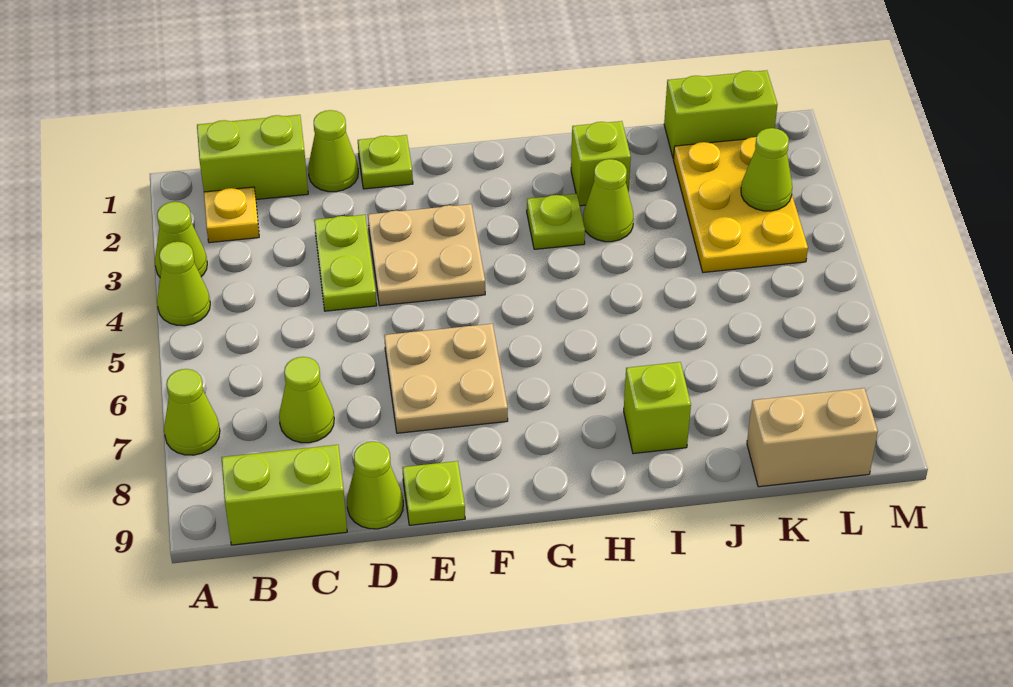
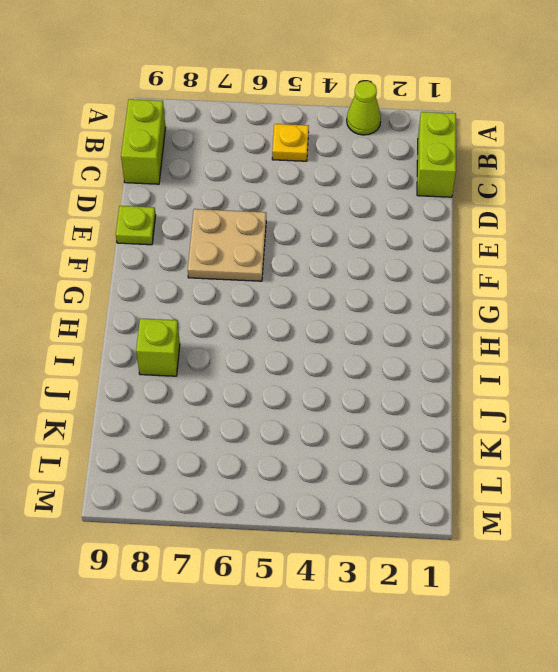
yellow plate B5 level 1 -> yellow plate B2 level 1
none -> lime cone A4 level 1
none -> lime cone A7 level 1
none -> lime cone C7 level 1

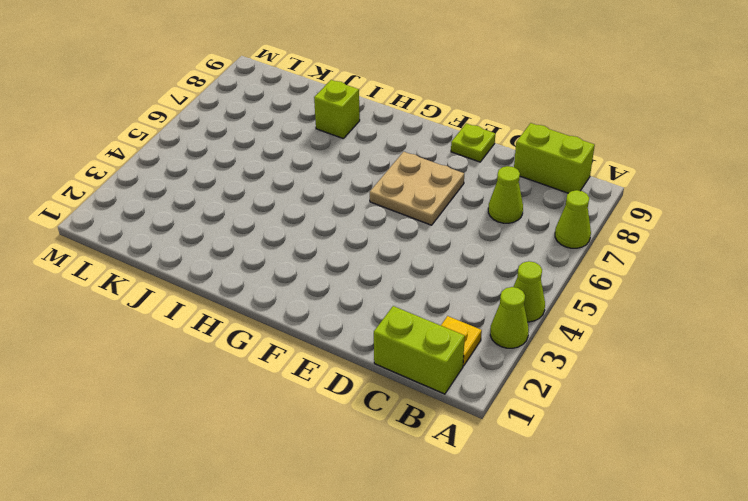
none -> lime cone D1 level 1
none -> lime plate D3:D4 level 1
none -> lime cone D9 level 1

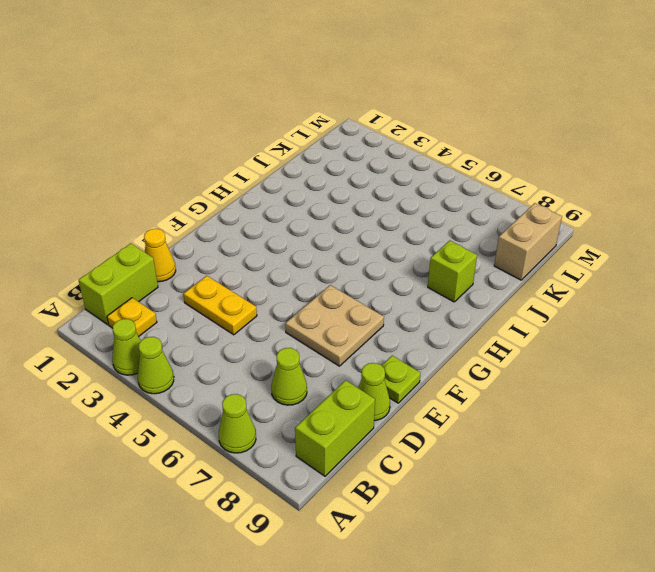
yellow cone D1 level 1 -> lime cone D1 level 1
yellow plate D3:D4 level 1 -> lime plate D3:D4 level 1
none -> lime plate E1 level 1
none -> tan plate E3:F4 level 1
none -> lime plate H3 level 1

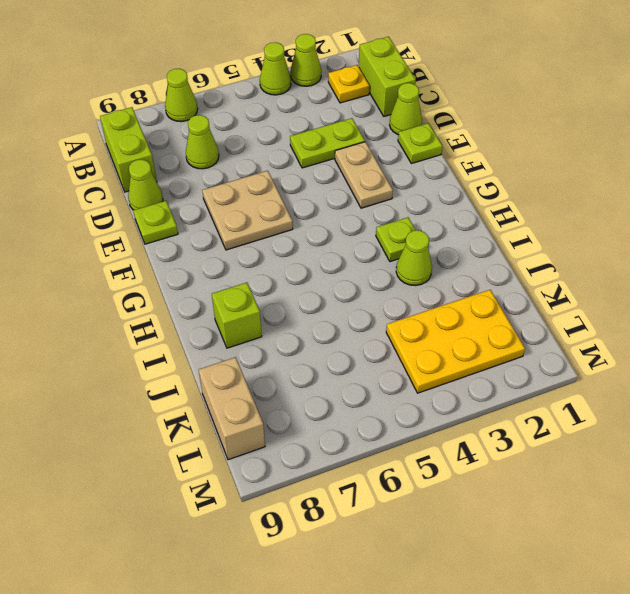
tan plate E3:F3 level 1 -> tan plate E3:F4 level 1
none -> lime brick I2 level 1
none -> lime brick K1:L1 level 1
none -> lime cone L3 level 2

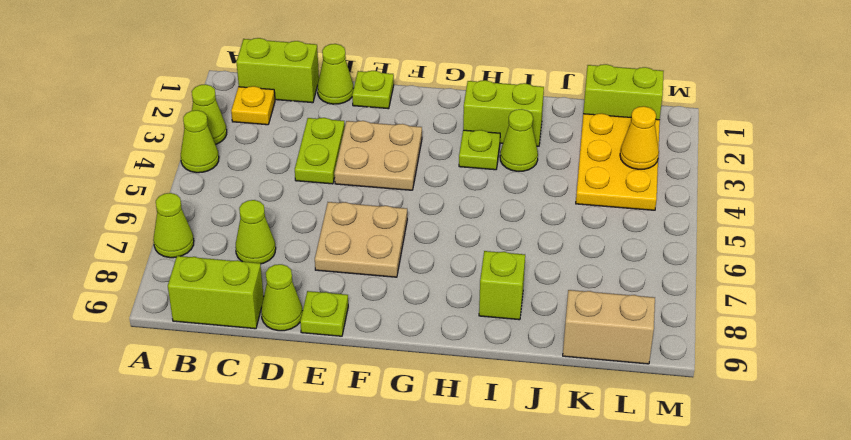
lime brick H2:I2 level 1 -> lime brick I2 level 1
yellow cone L3 level 2 -> lime cone L3 level 2

